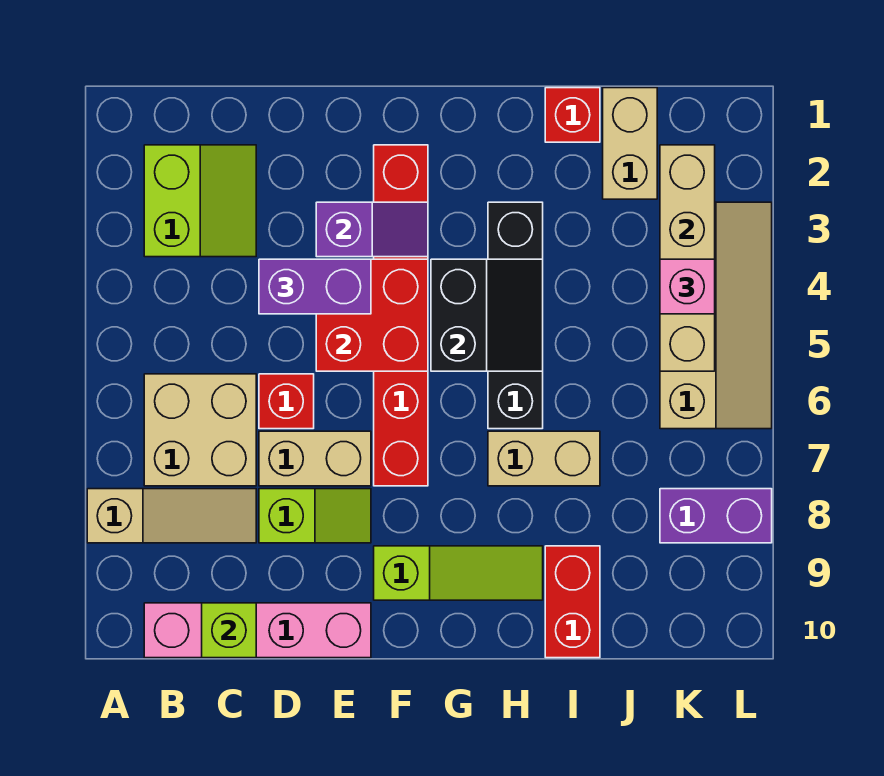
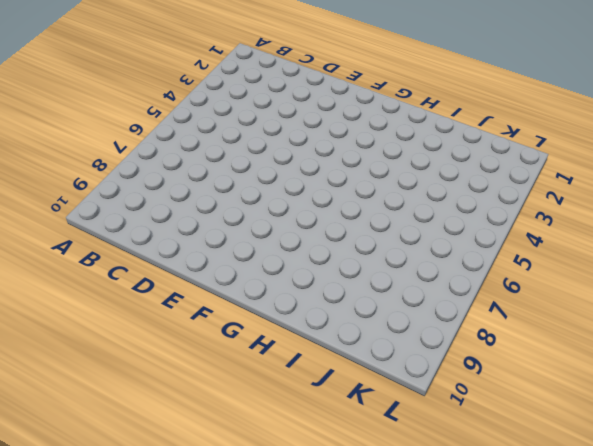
none -> tan slope A8:C8 level 1 top A
none -> lime slope B2:C3 level 1 top B
none -> tan brick B6:C7 level 1

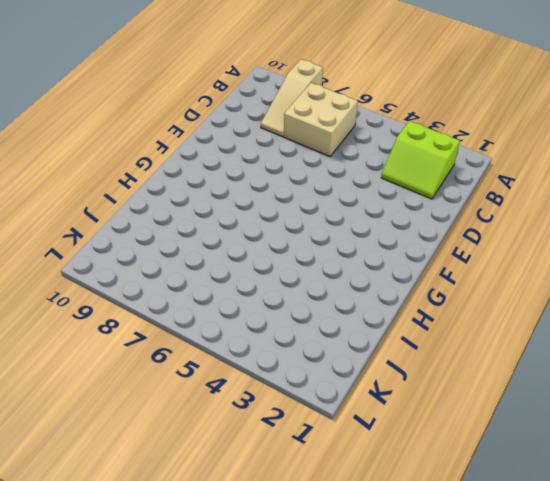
none -> pink brick B10:E10 level 1
none -> red brick D6 level 1
none -> tan brick D7:E7 level 1

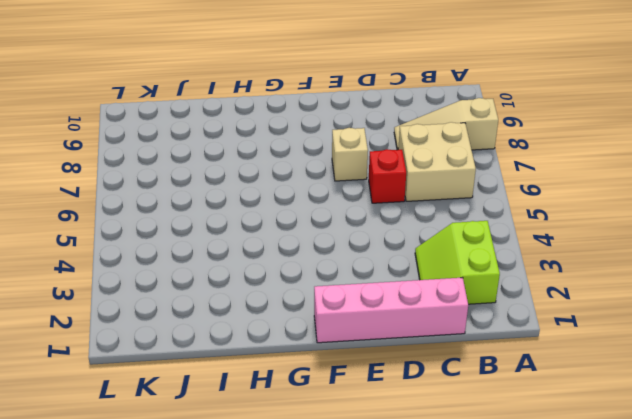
pink brick C1:F1 level 1 -> pink brick B10:E10 level 1
tan brick E7 level 1 -> tan brick D7:E7 level 1
none -> lime slope D8:E8 level 1 top D
none -> red brick F2:F7 level 1
none -> lime slope F9:H9 level 1 top F

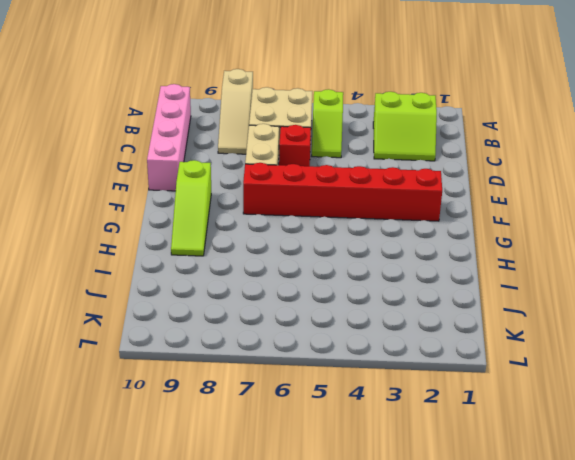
lime slope B5:C5 level 1 top B -> lime slope D8:E8 level 1 top D
none -> black brick H3:H6 level 1
none -> tan brick H7:I7 level 1
none -> red brick I1 level 1

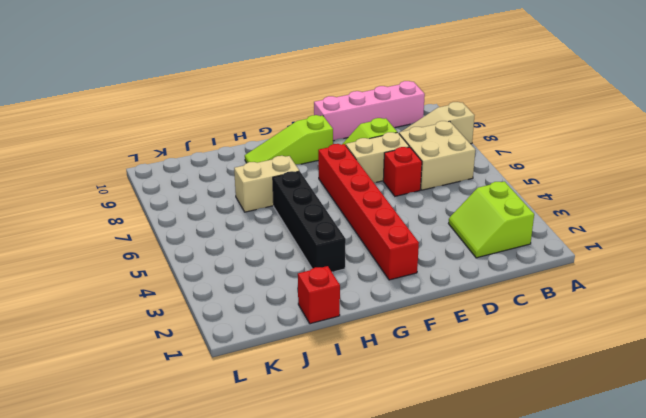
none -> red brick I9:I10 level 1
none -> tan brick J1:J2 level 1
none -> tan slope K3:L6 level 1 top K

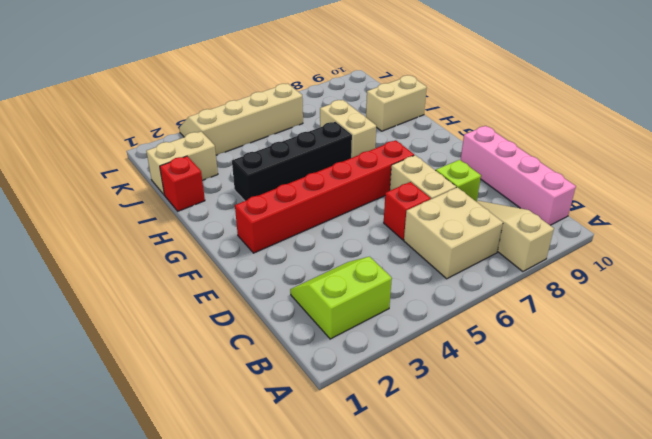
tan brick I9:I10 level 1 -> red brick I9:I10 level 1
none -> lime slope F9:H9 level 1 top F
none -> purple brick K8:L8 level 1
none -> lime brick C10 level 2

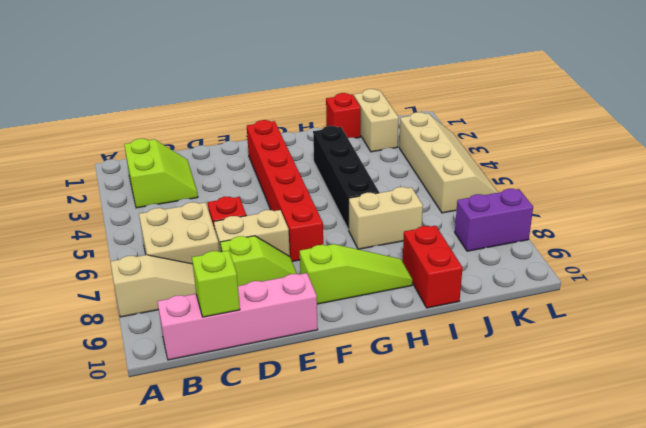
none -> purple slope E3:F3 level 2 top E
none -> red brick E4:F5 level 2
none -> black slope G4:H5 level 2 top G

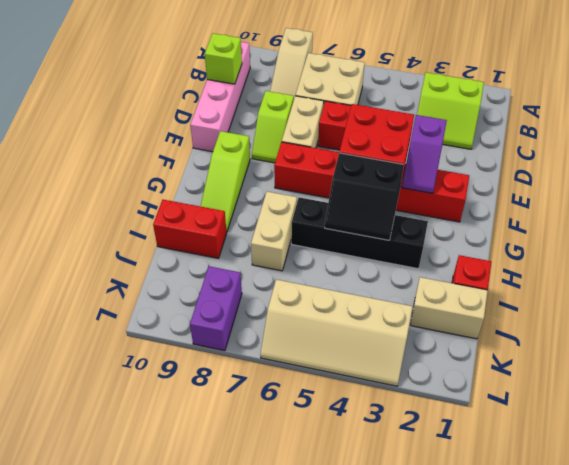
none -> tan brick K2:K5 level 2
none -> purple brick D4:E4 level 3
none -> pink brick K4 level 3

